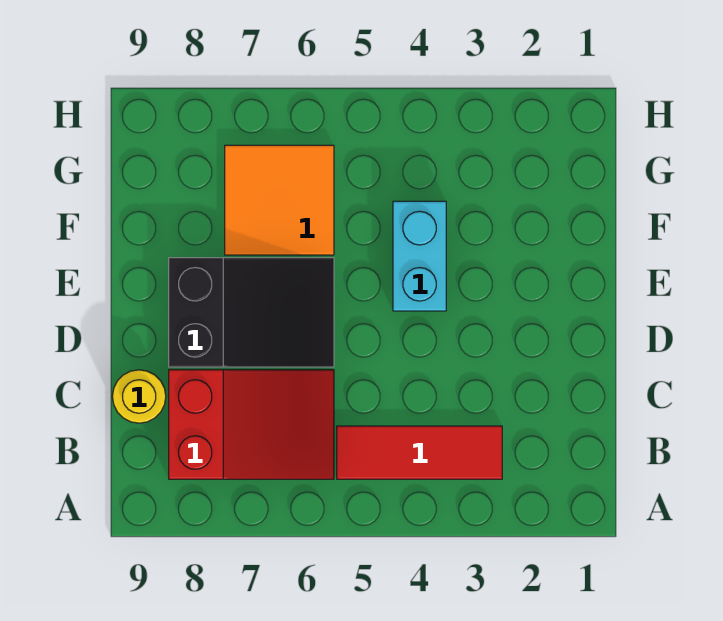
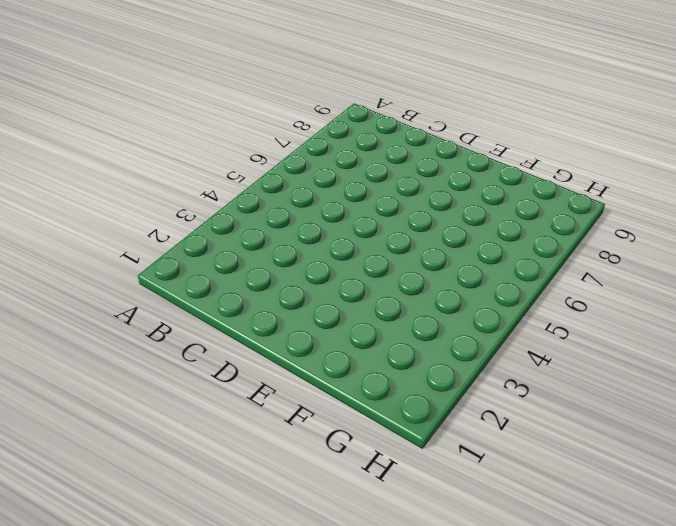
none -> red tile B3:B5 level 1
none -> red slope B6:C8 level 1 top 8

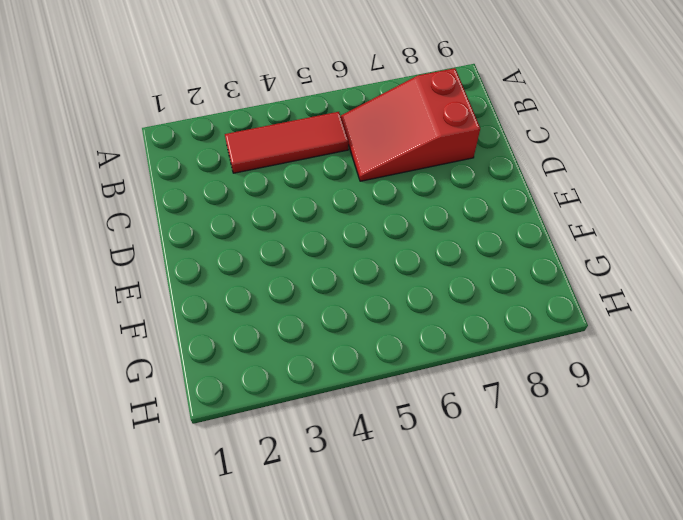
none -> yellow round brick C9 level 1
none -> black slope D6:E8 level 1 top 8

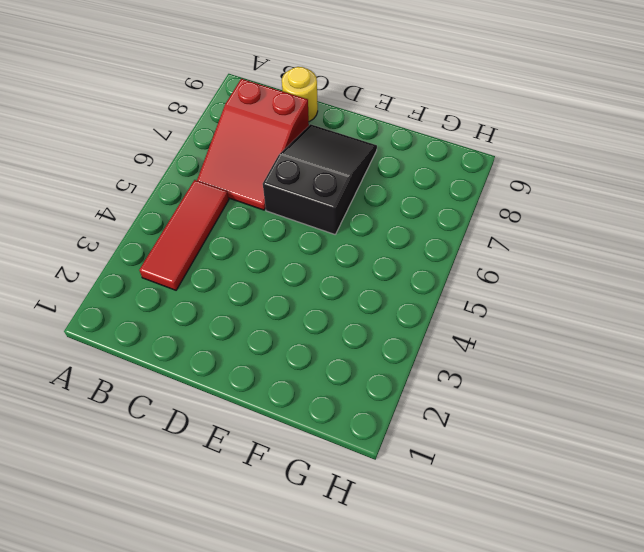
black slope D6:E8 level 1 top 6 -> black slope D6:E8 level 1 top 8
none -> cyan brick E4:F4 level 1
none -> orange tile F6:G7 level 1

